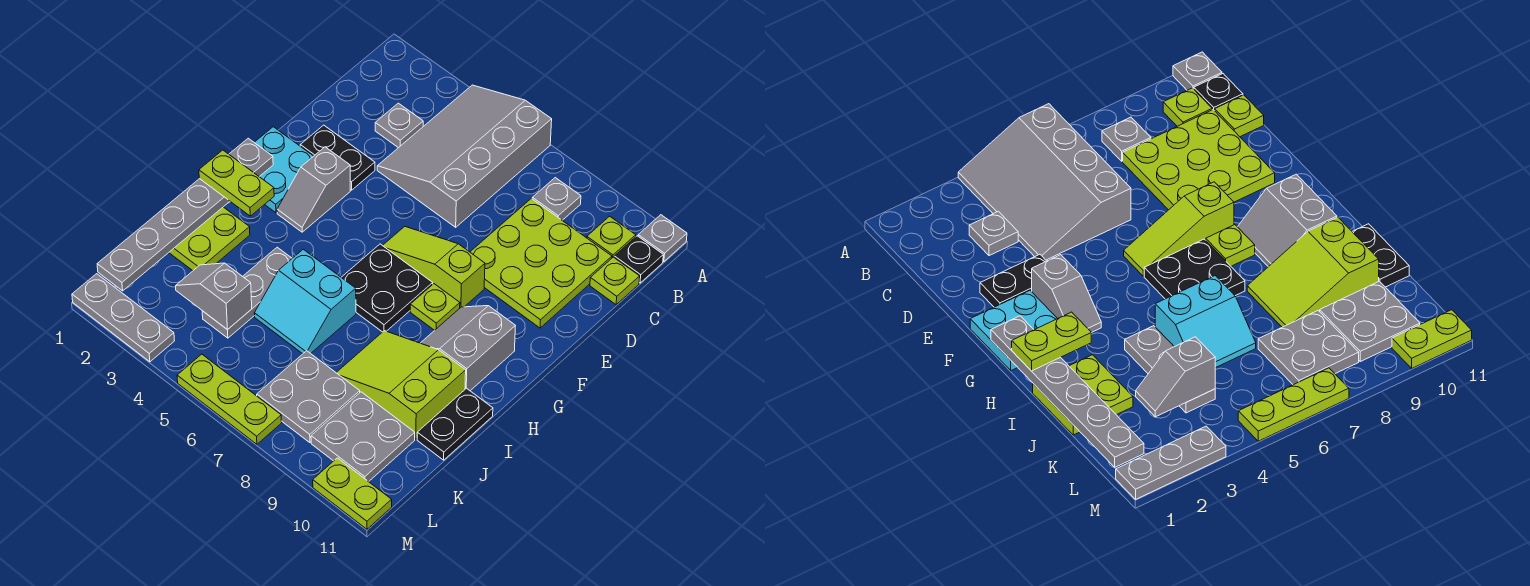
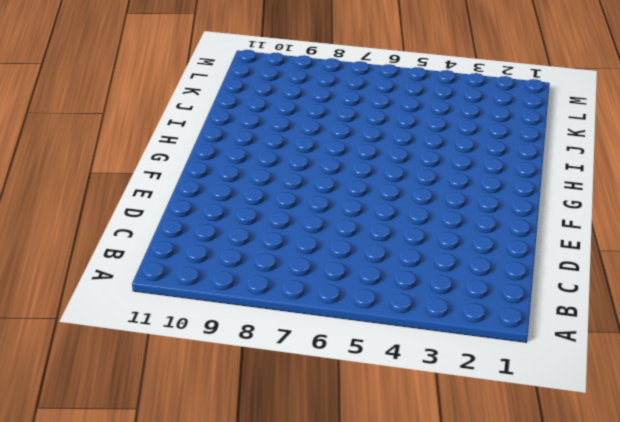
none -> grey slope A4:D6 level 1 top 6
none -> grey plate A11 level 1
none -> grey plate B8 level 1

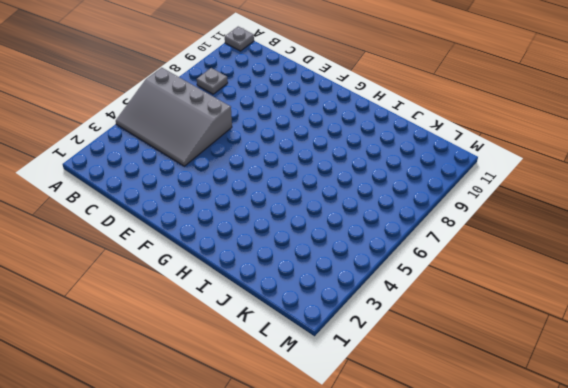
none -> lime plate B10 level 1
none -> black plate B11 level 1
none -> grey plate C3 level 1

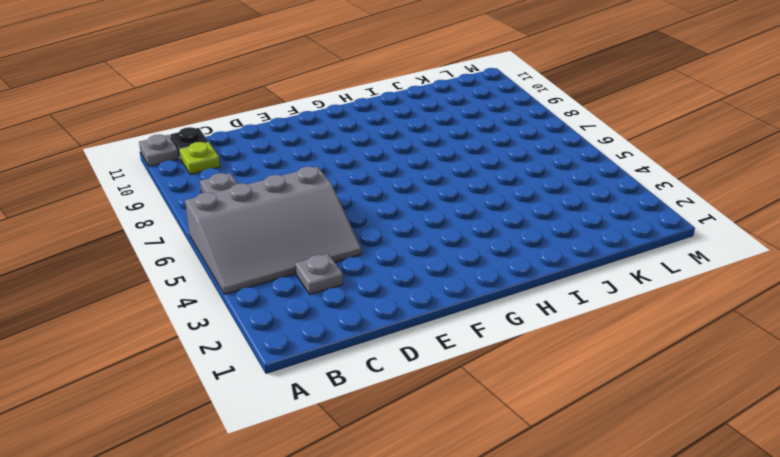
none -> lime plate C8:E10 level 1
none -> lime plate C11 level 1
none -> black plate E2:E3 level 1

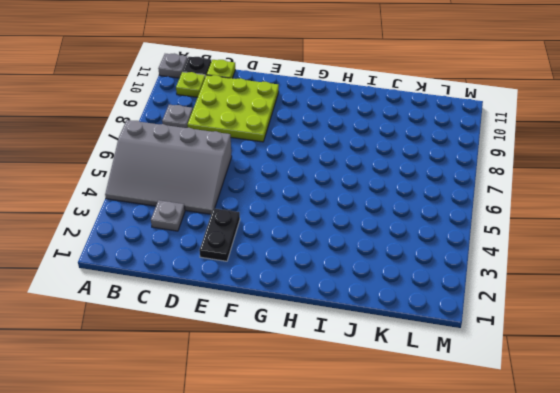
none -> cyan plate F1:G2 level 1
none -> grey slope F3:G3 level 1 top F
none -> lime slope F6:F8 level 1 top 8

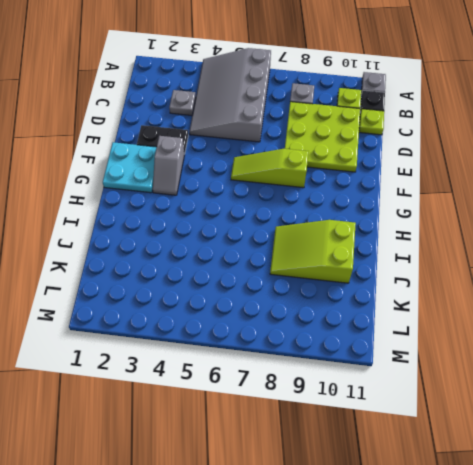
none -> black plate G6:H7 level 1
none -> lime plate G8 level 1
none -> grey slope G9:H10 level 1 top 10

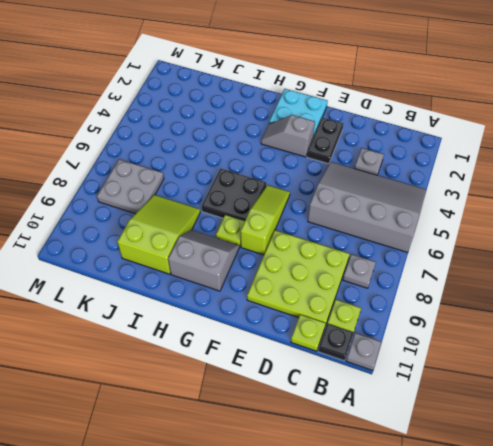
none -> lime plate I1:J2 level 1
none -> grey plate I4:K4 level 1
none -> cyan slope I5:J6 level 1 top I

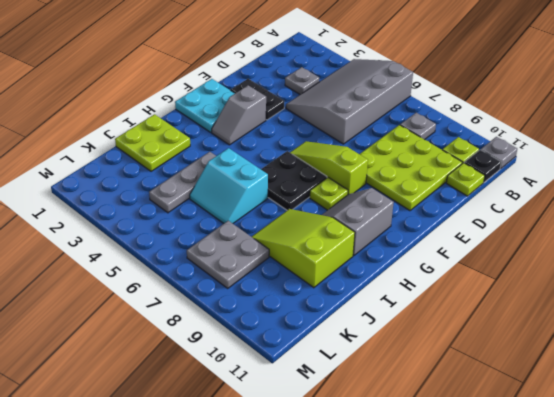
none -> black plate I11:J11 level 1
none -> grey plate K9:L10 level 1
none -> grey plate M1:M3 level 1

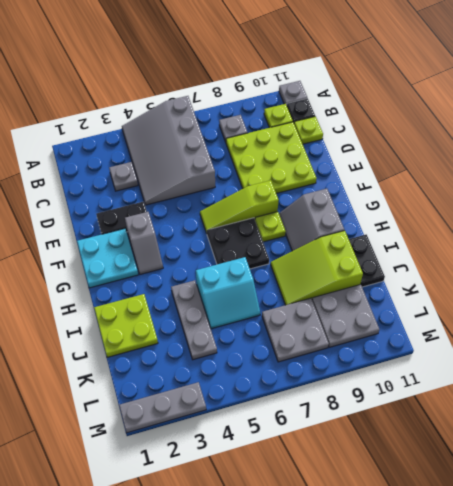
none -> lime plate M5:M7 level 1
none -> lime plate M10:M11 level 1
none -> grey plate G1:L1 level 2

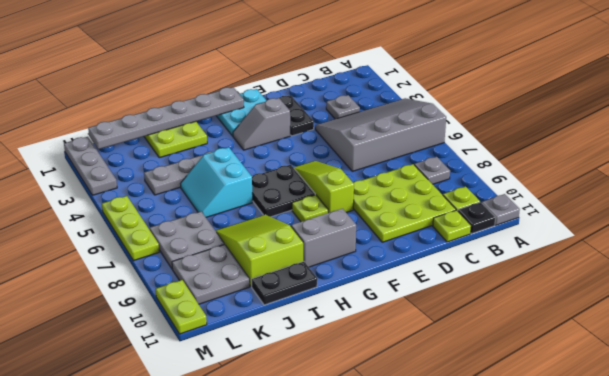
none -> grey slope K3:K4 level 2 top 4
none -> lime plate H1:H2 level 3

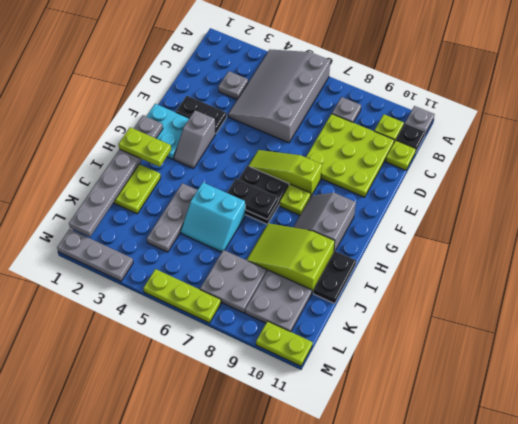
black plate H6:H7 level 2 -> none
none -> grey slope K3:K4 level 2 top 4

